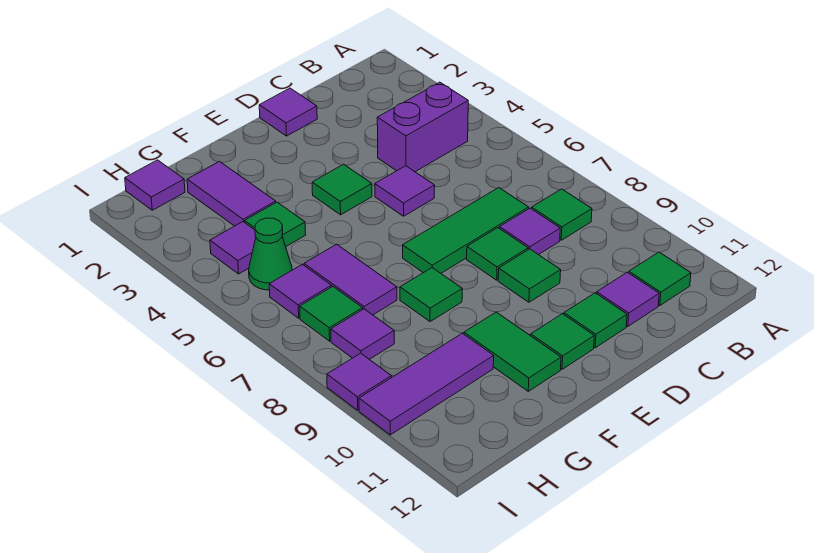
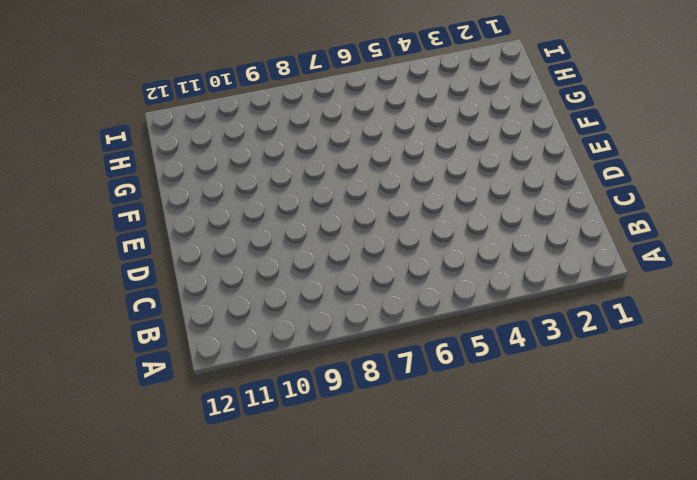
none -> purple brick B4:C4 level 1
none -> green tile B8 level 1
none -> green tile B11 level 1

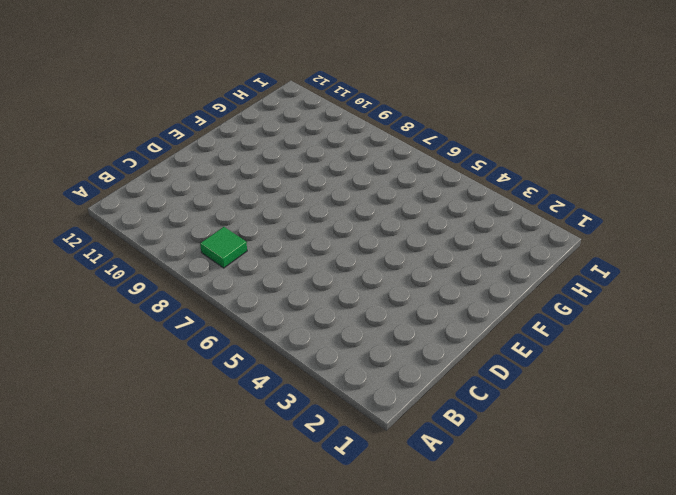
none -> purple brick B4:C4 level 1
none -> green tile B11 level 1
none -> green tile C7:E7 level 1

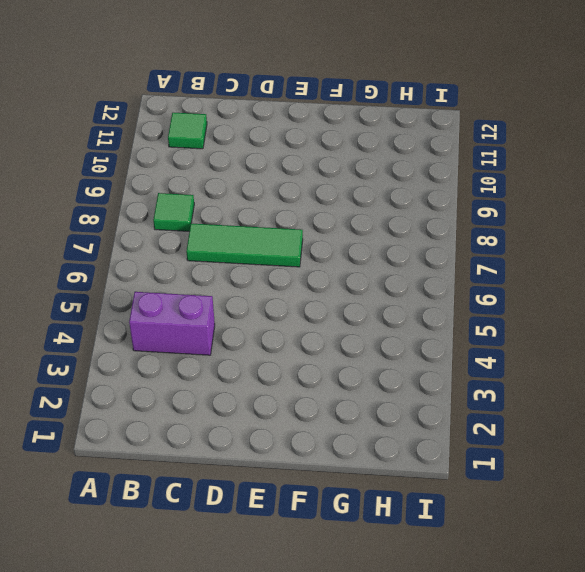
none -> purple tile C8 level 1
none -> purple tile C11 level 1
none -> purple tile D1 level 1

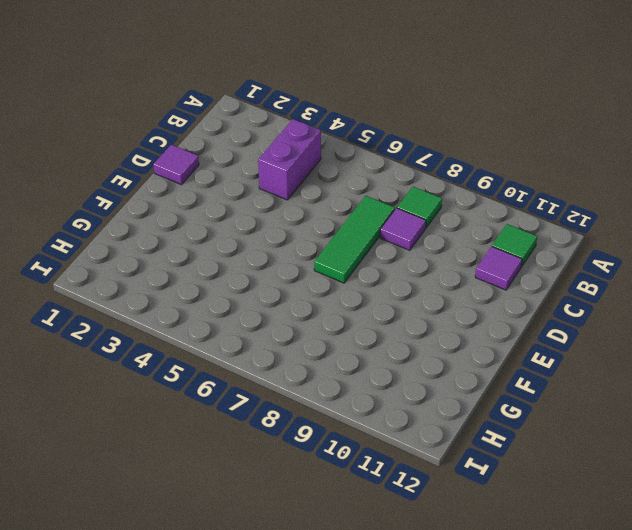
none -> purple tile D5 level 1
none -> green tile D8 level 1
none -> green tile D9 level 1

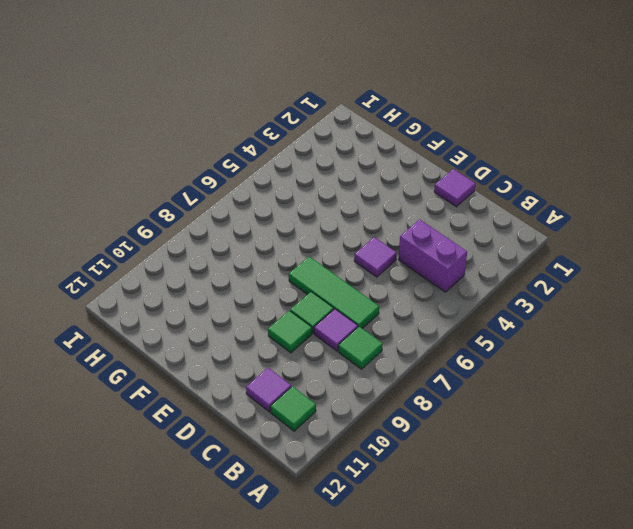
none -> green tile D11 level 1
none -> green tile E4 level 1
none -> green tile E11 level 1

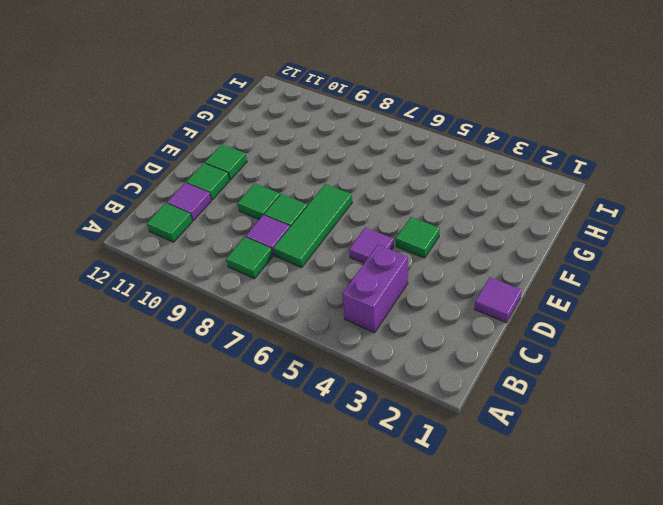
none -> green tile F8 level 1
none -> green tile F10:F11 level 1
none -> purple tile G2:G3 level 1

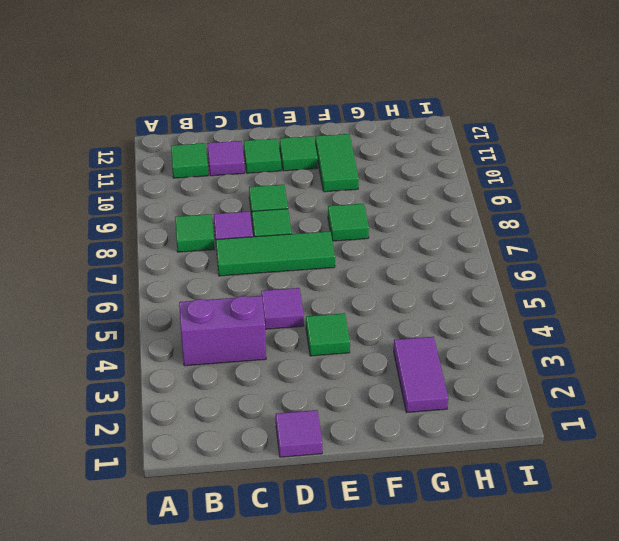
none -> green tile G4 level 1
none -> purple tile G6:G7 level 1
none -> purple tile G10:I10 level 1

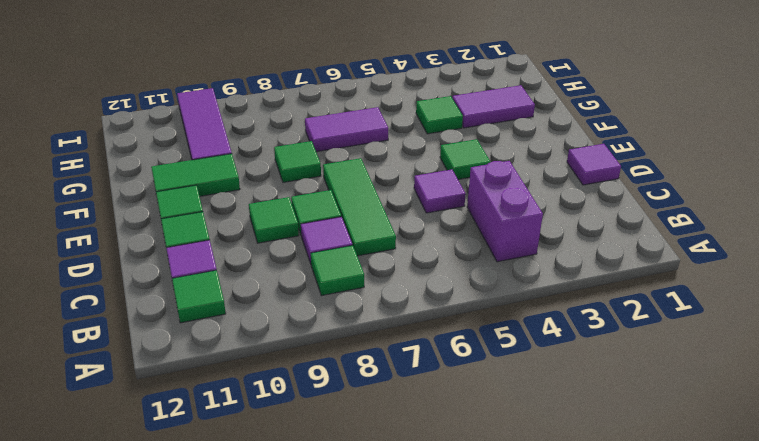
none -> purple tile H1 level 1
none -> purple tile H4 level 1
none -> green cone H5 level 1

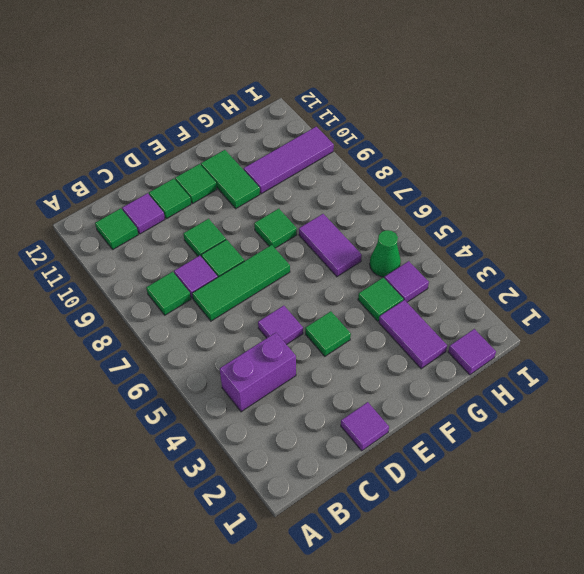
none -> purple tile H6 level 1
none -> green tile H7 level 1
none -> purple tile H8 level 1

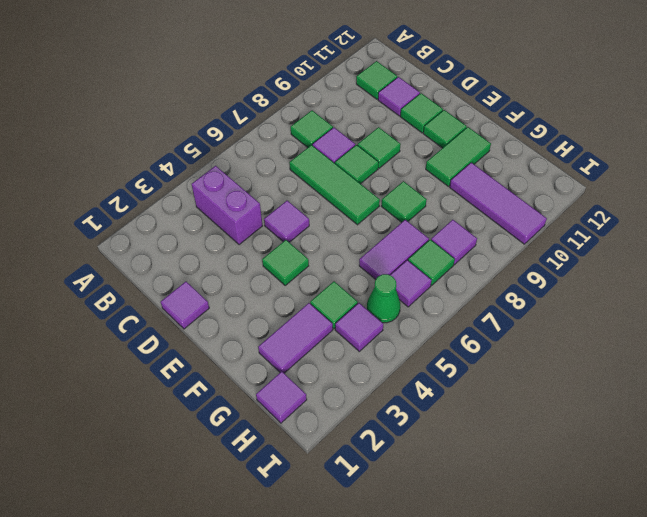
none -> purple tile I9 level 1

